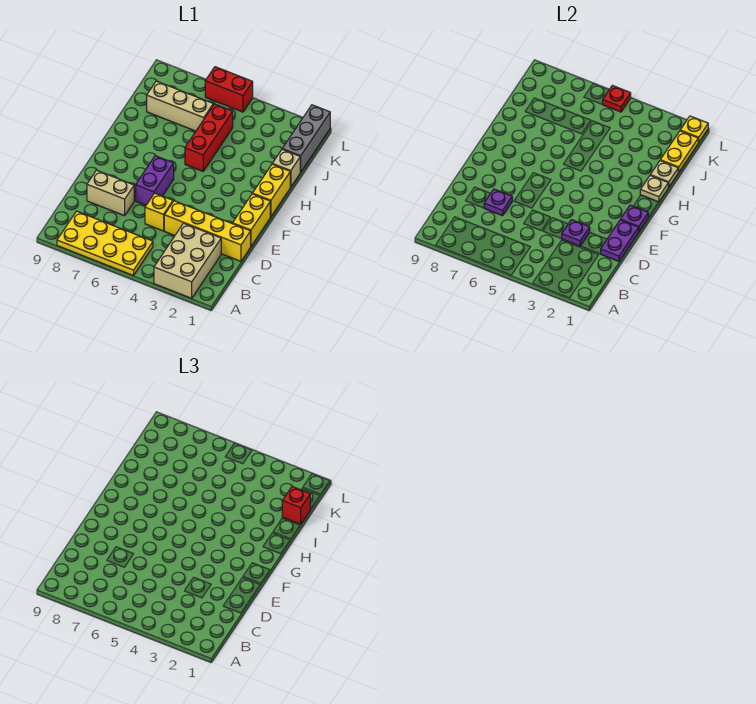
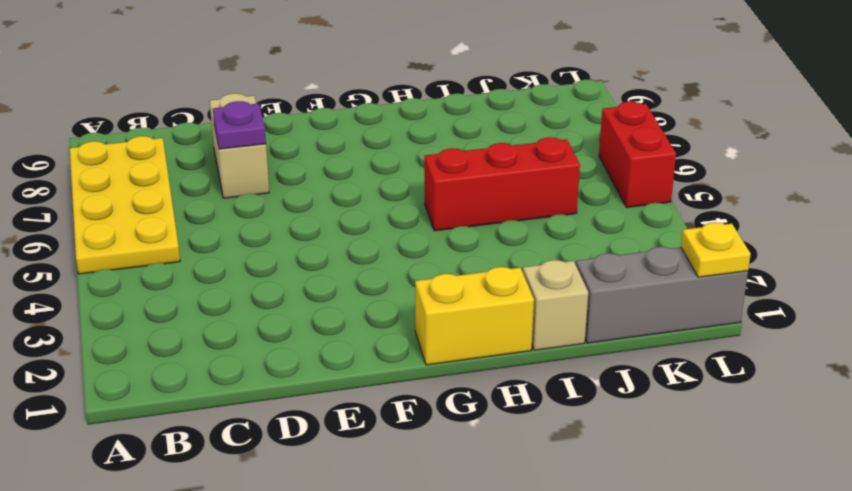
none -> tan brick A2:C3 level 1
none -> yellow brick D1:D4 level 1
none -> yellow brick D5 level 1

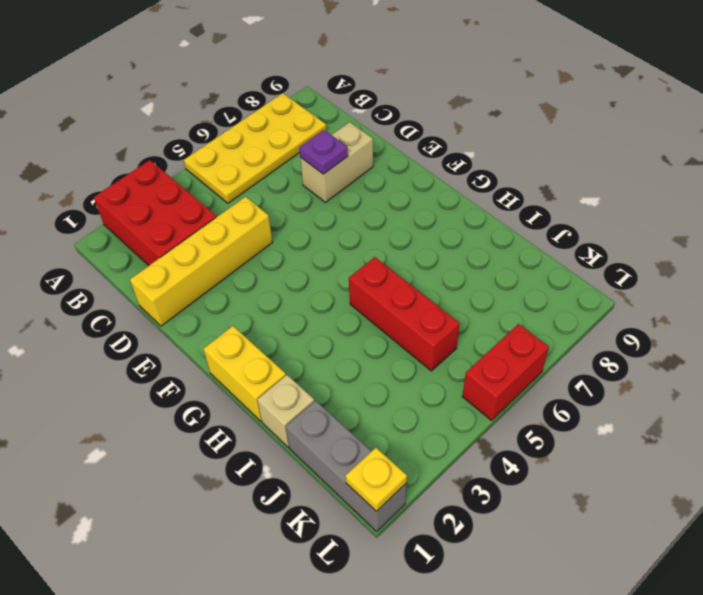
red brick A2:C3 level 1 -> tan brick A2:C3 level 1
none -> yellow brick D5 level 1
none -> yellow brick E1:F1 level 1
none -> purple brick E6:F6 level 1

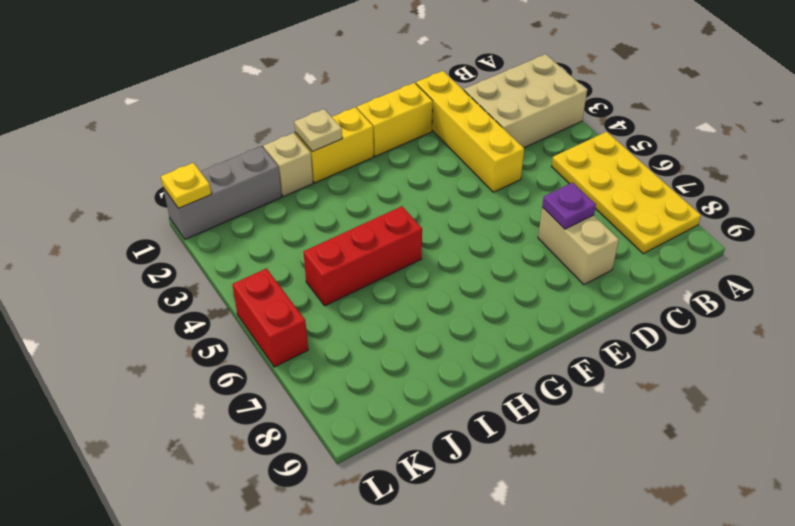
none -> yellow brick D5 level 1
none -> purple brick E6:F6 level 1
none -> tan brick J6:J8 level 1

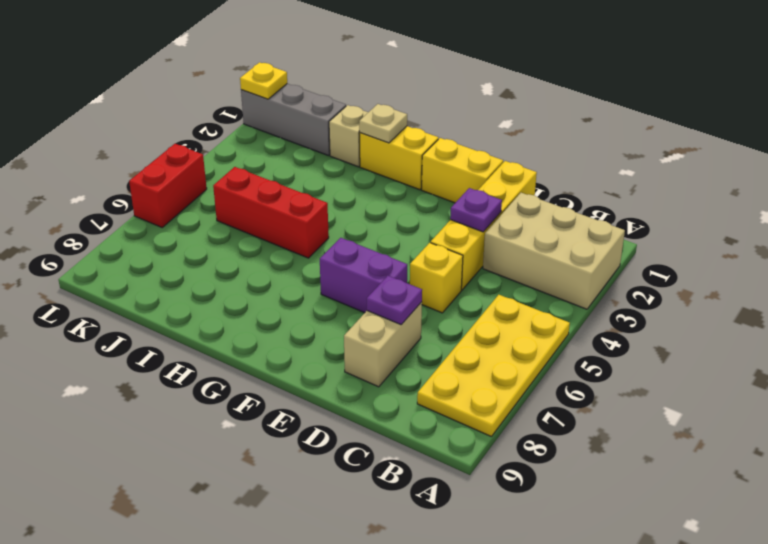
none -> tan brick J6:J8 level 1
none -> purple plate D1:E1 level 2
none -> purple plate F1 level 2

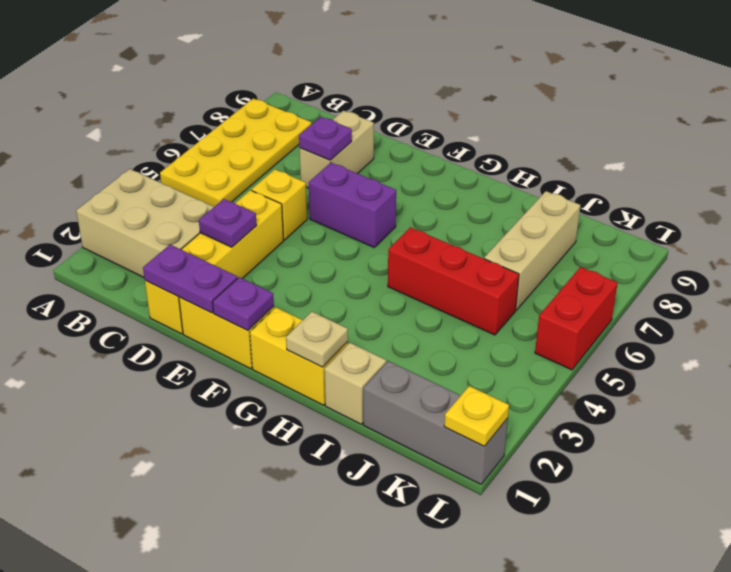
none -> tan plate I1 level 2
none -> yellow plate J1:K1 level 2
none -> red plate L5 level 2

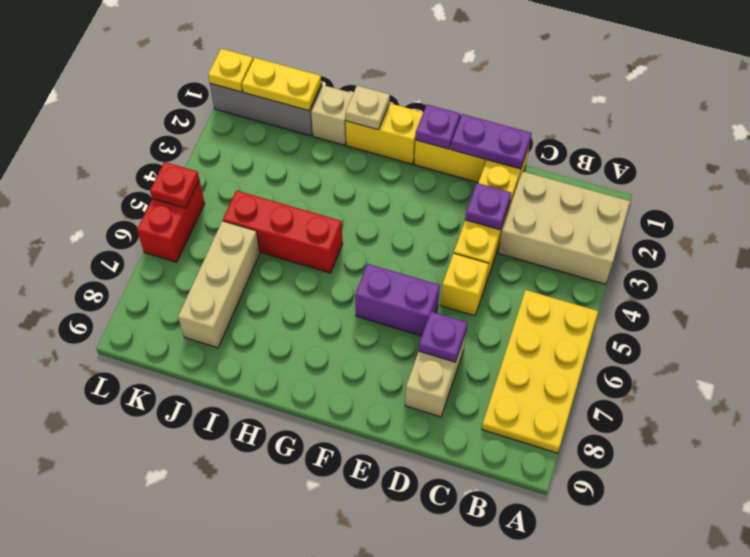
none -> tan plate I1 level 2
none -> red brick J1 level 3

